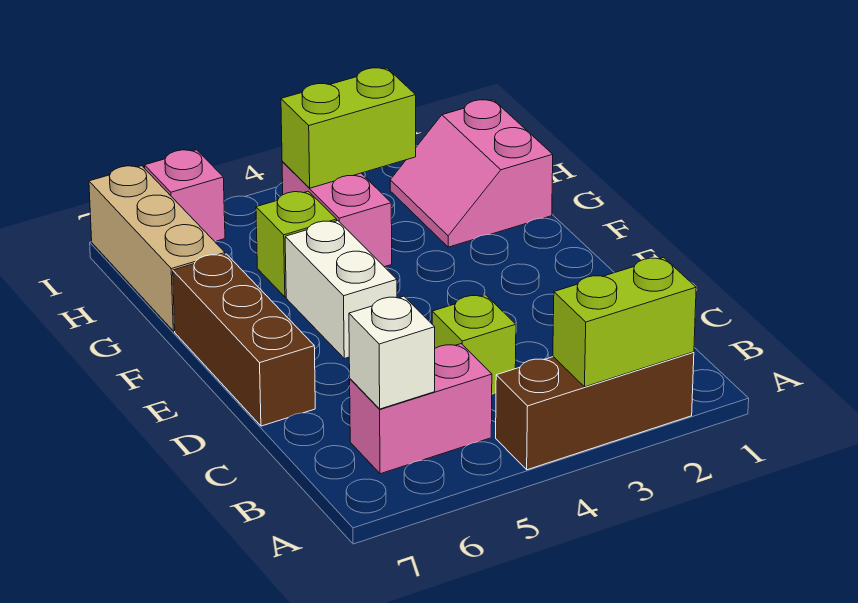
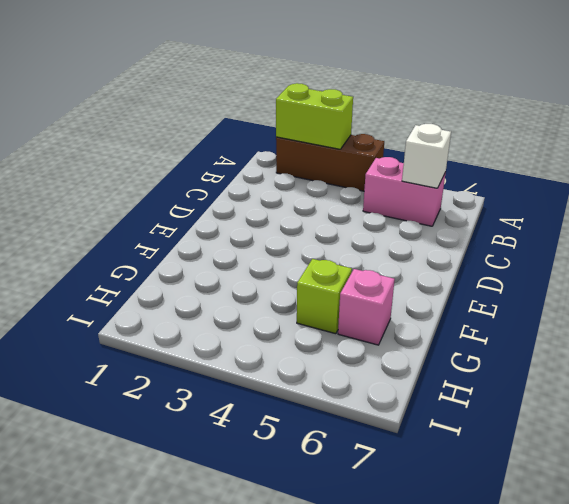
pink brick G6 level 1 -> pink brick I6 level 1
none -> lime brick C4 level 1
none -> brown brick D7:F7 level 1
none -> white brick E5:F5 level 1

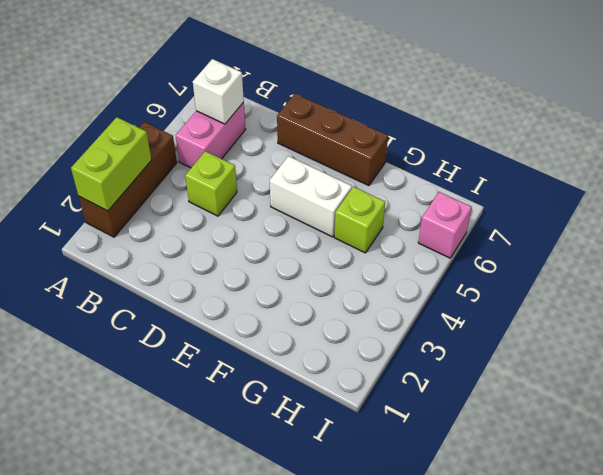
none -> pink slope G1:H2 level 1 top 1
none -> pink brick G4:H4 level 1
none -> tan brick G7:I7 level 1

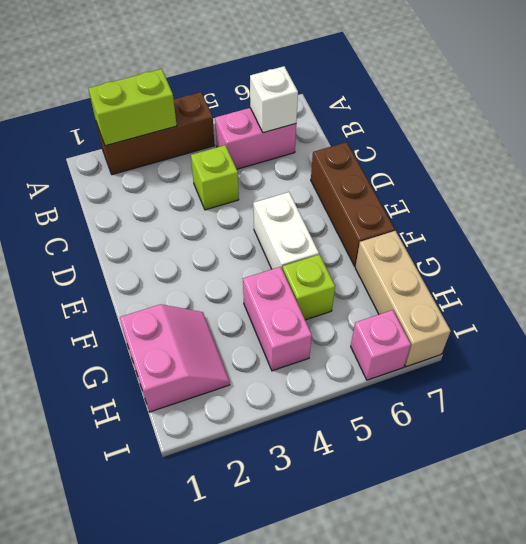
none -> lime brick H3:H4 level 2

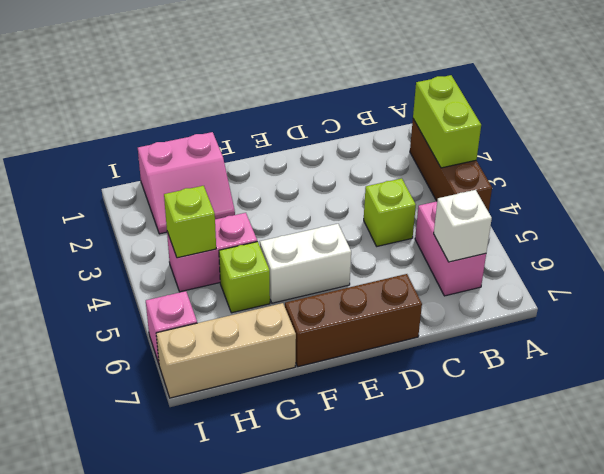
lime brick H4 level 2 -> lime brick H3:H4 level 2

